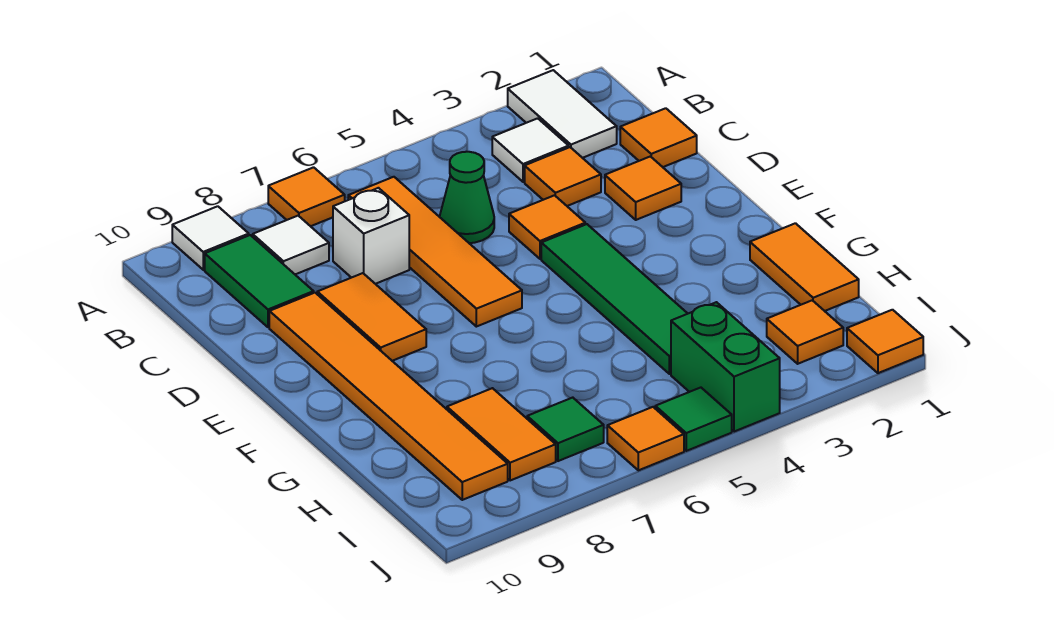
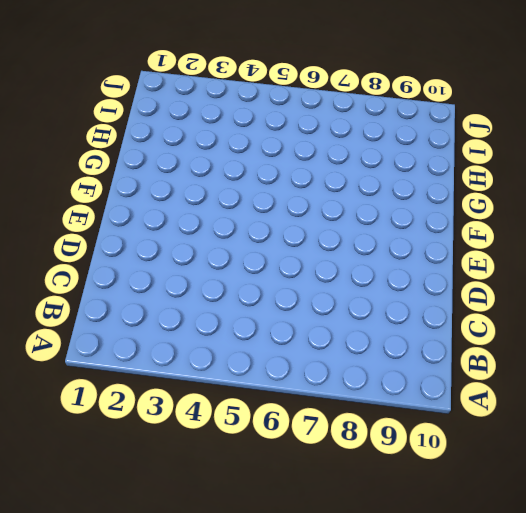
none -> white tile A2:B2 level 1
none -> orange tile A7 level 1
none -> white tile A9 level 1

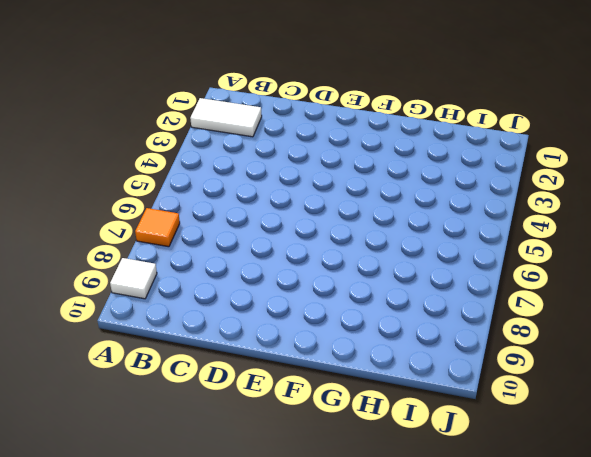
none -> white tile B3 level 1
none -> orange tile B6:E6 level 1
none -> white tile B8 level 1

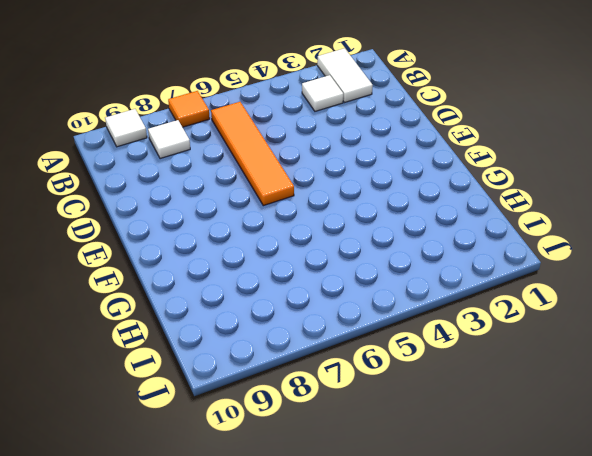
none -> green tile B9:C9 level 1
none -> orange tile C1 level 1
none -> orange tile C3 level 1

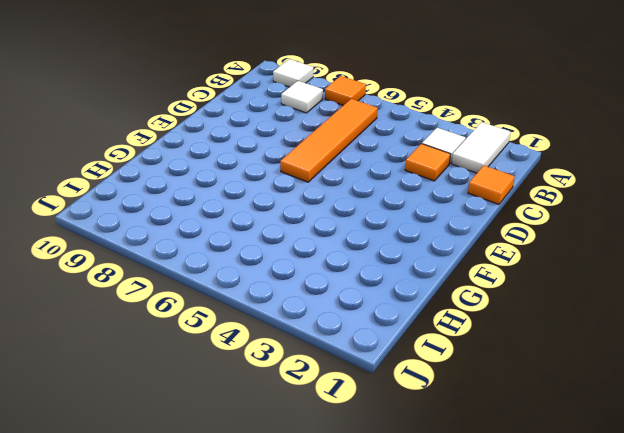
none -> green tile B9:C9 level 1
none -> green cone C5 level 1
none -> white brick C7 level 1

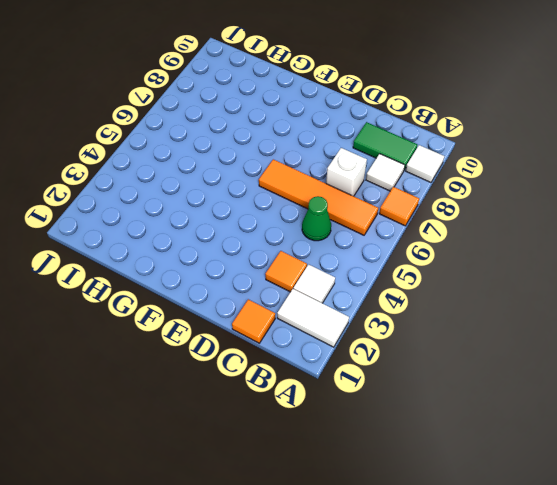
none -> orange tile D2 level 1
none -> orange tile D4 level 1
none -> orange tile D8:E8 level 1

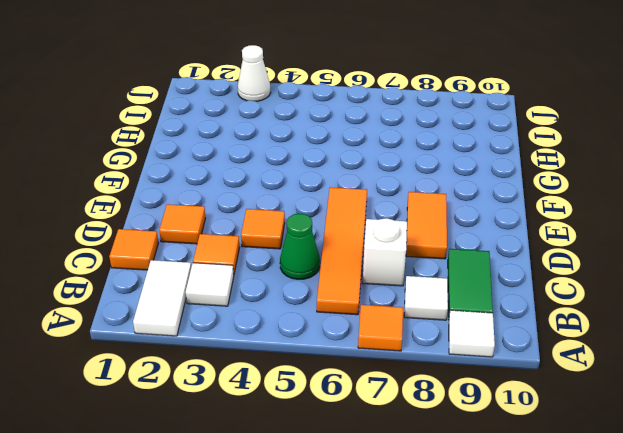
white cone J3 level 1 -> none
none -> orange tile D9:I9 level 1
none -> green tile E4:H4 level 1
none -> orange tile G1:H1 level 1

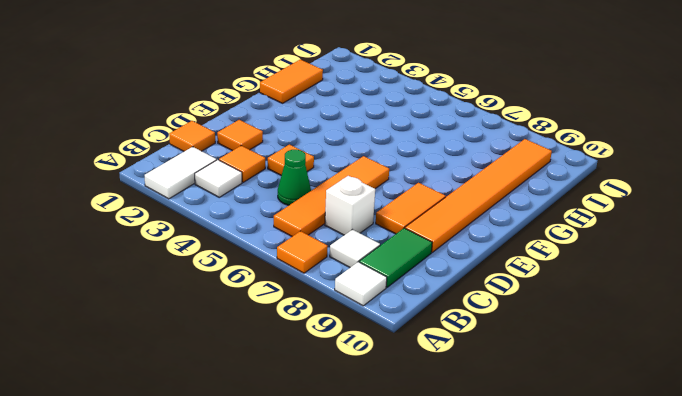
none -> green tile E4:H4 level 1
none -> orange tile H8:I8 level 1
none -> orange tile I2 level 1

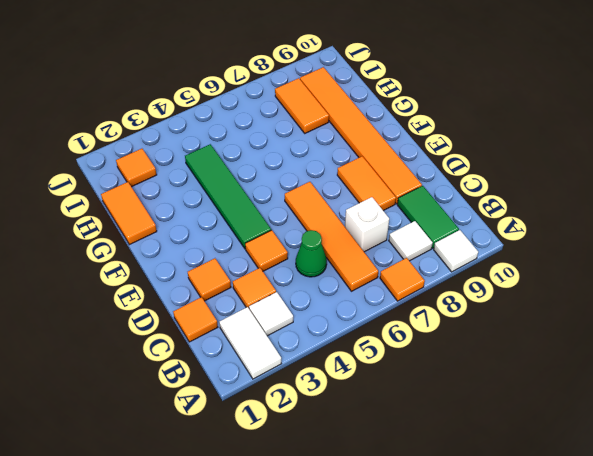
none -> green brick I4:J4 level 1
none -> green tile I7 level 1
none -> orange tile J1 level 1

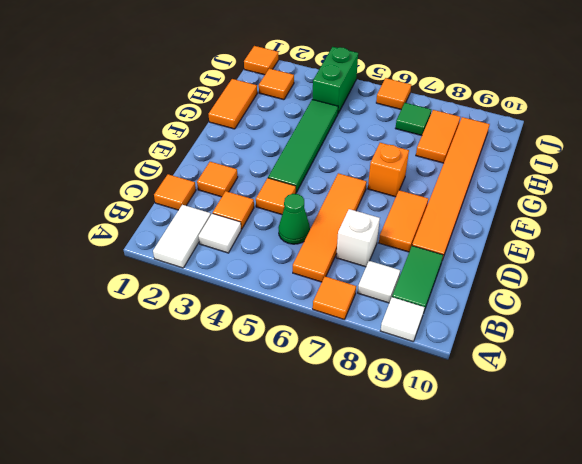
orange brick F7 level 1 -> none
none -> green tile J5 level 1

